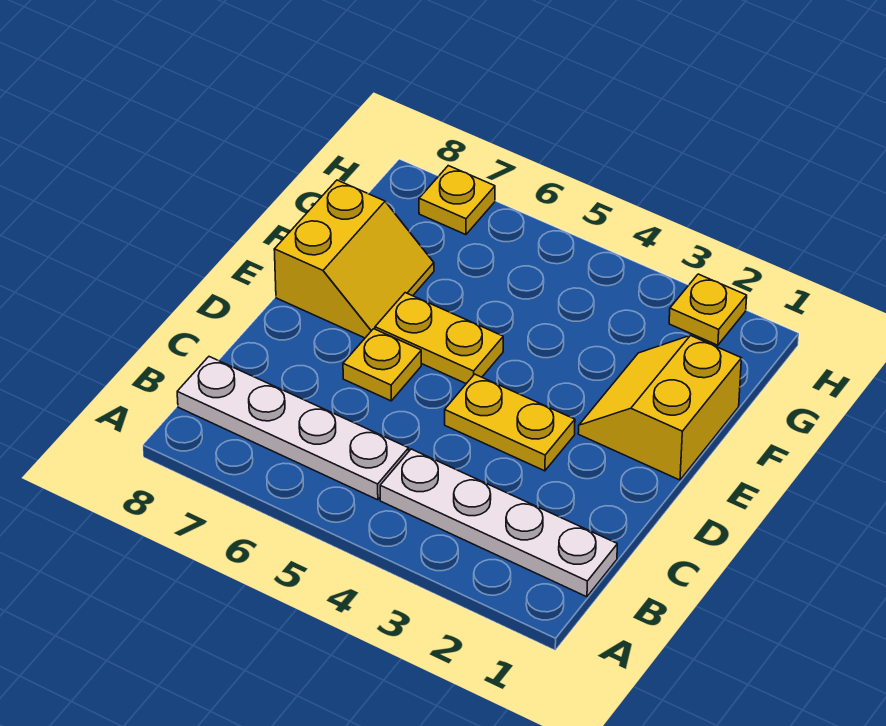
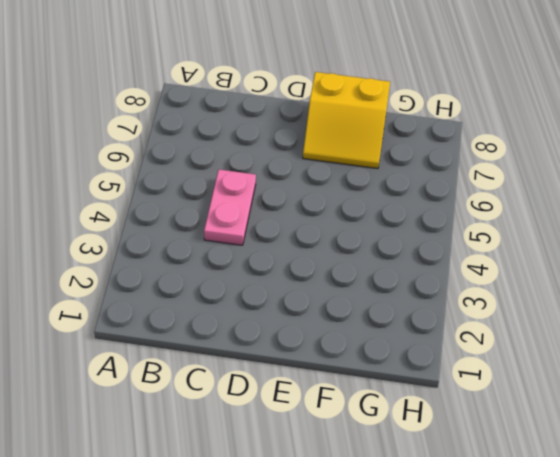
pink plate C4:C5 level 1 -> none
none -> white plate B1:B4 level 1
none -> white plate B5:B8 level 1

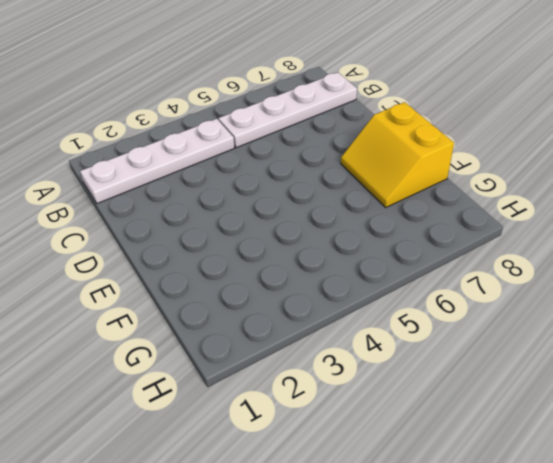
none -> yellow plate D3:D4 level 1
none -> yellow plate D6 level 1

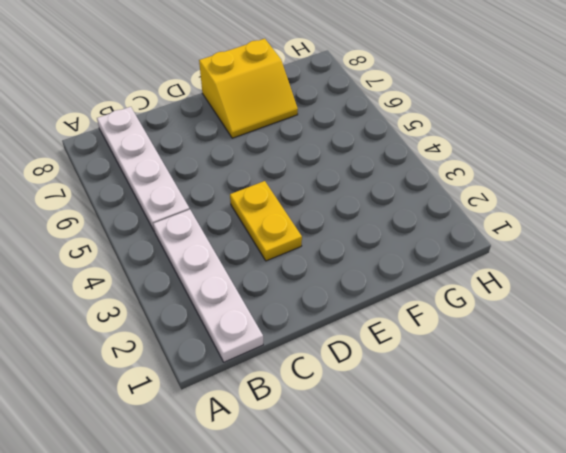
none -> yellow plate D6 level 1
none -> yellow slope E1:F2 level 1 top 1

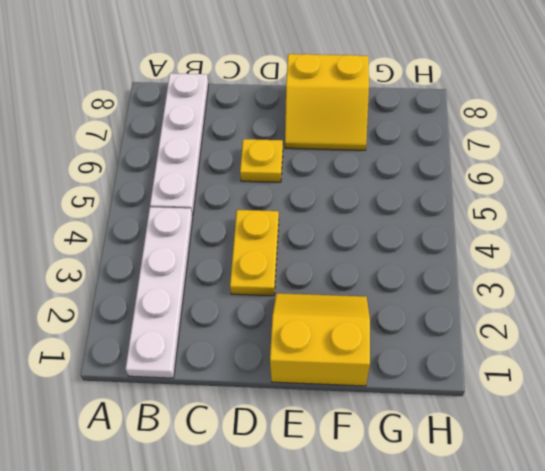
none -> yellow plate E5:E6 level 1
none -> yellow plate H2 level 1

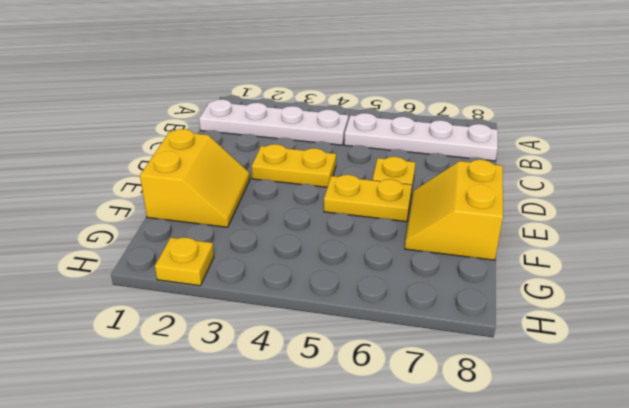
none -> yellow plate H7 level 1

